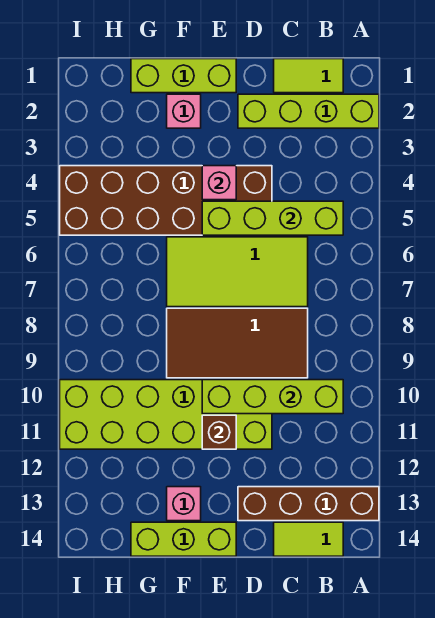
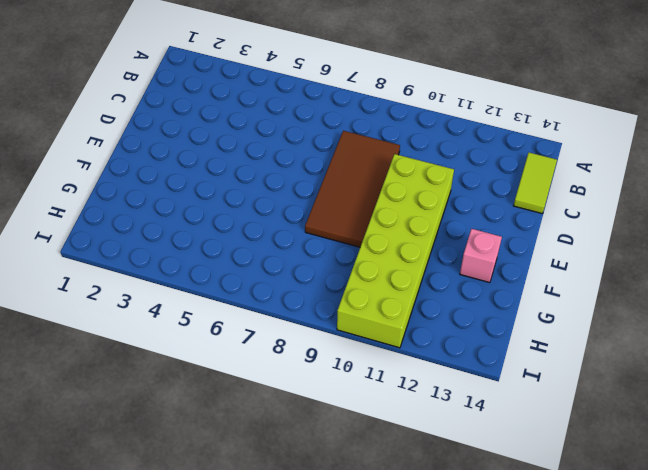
none -> lime brick A2:D2 level 1
none -> brown brick A13:D13 level 1
none -> lime tile B1:C1 level 1

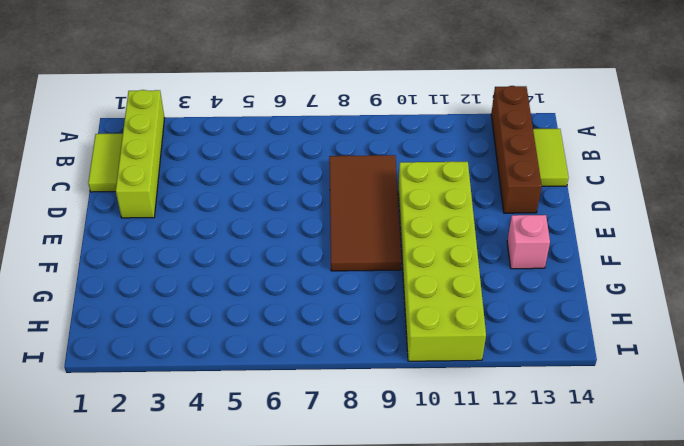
none -> lime tile C6:F7 level 1
none -> brown brick D4:I5 level 1
none -> lime brick E1:G1 level 1

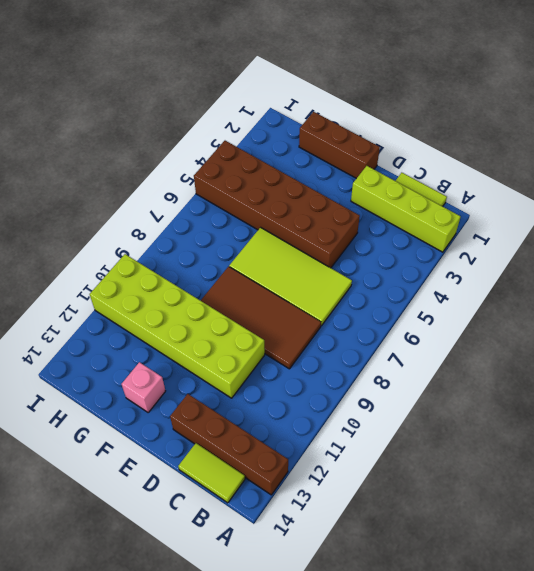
brown brick E1:G1 level 1 -> lime brick E1:G1 level 1
none -> lime brick E14:G14 level 1
none -> pink brick F2 level 1
none -> lime brick B5:E5 level 2

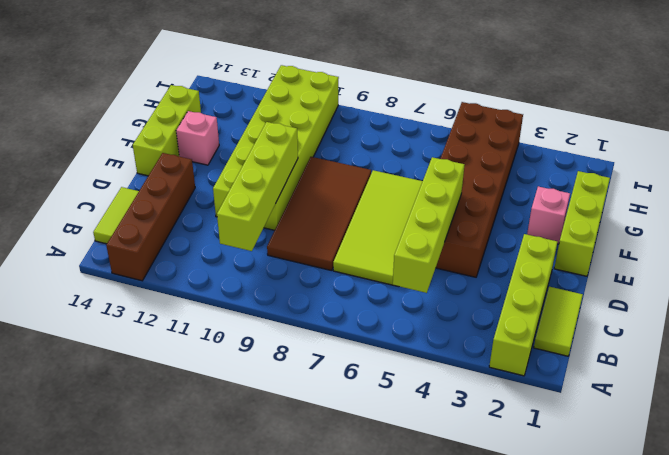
none -> pink brick E4 level 2
none -> brown brick E11 level 2

